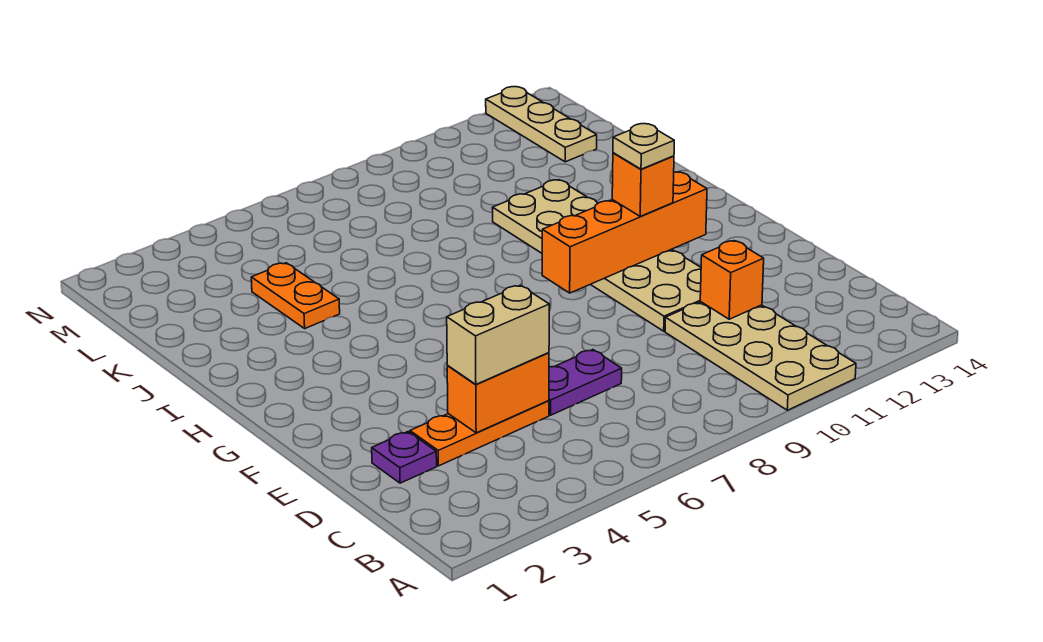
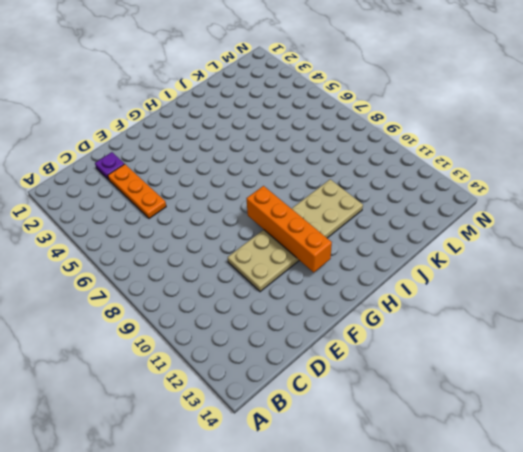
none -> tan plate A10:D11 level 1
none -> purple plate D6:D7 level 1
none -> orange plate J4:K4 level 1

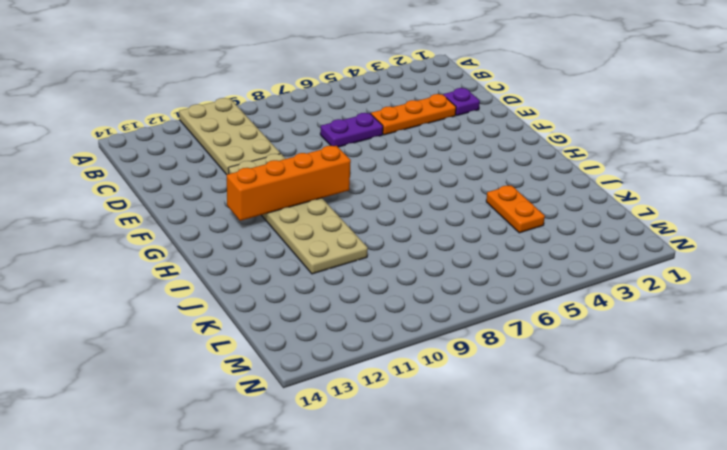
none -> tan plate L13:N13 level 1
none -> orange brick D4:D5 level 2
none -> orange brick D11 level 2

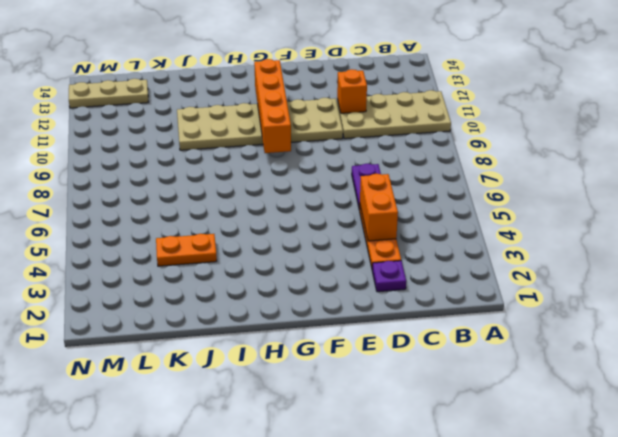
none -> tan brick D4:D5 level 3
none -> orange brick G11 level 3
none -> tan plate G11 level 4

